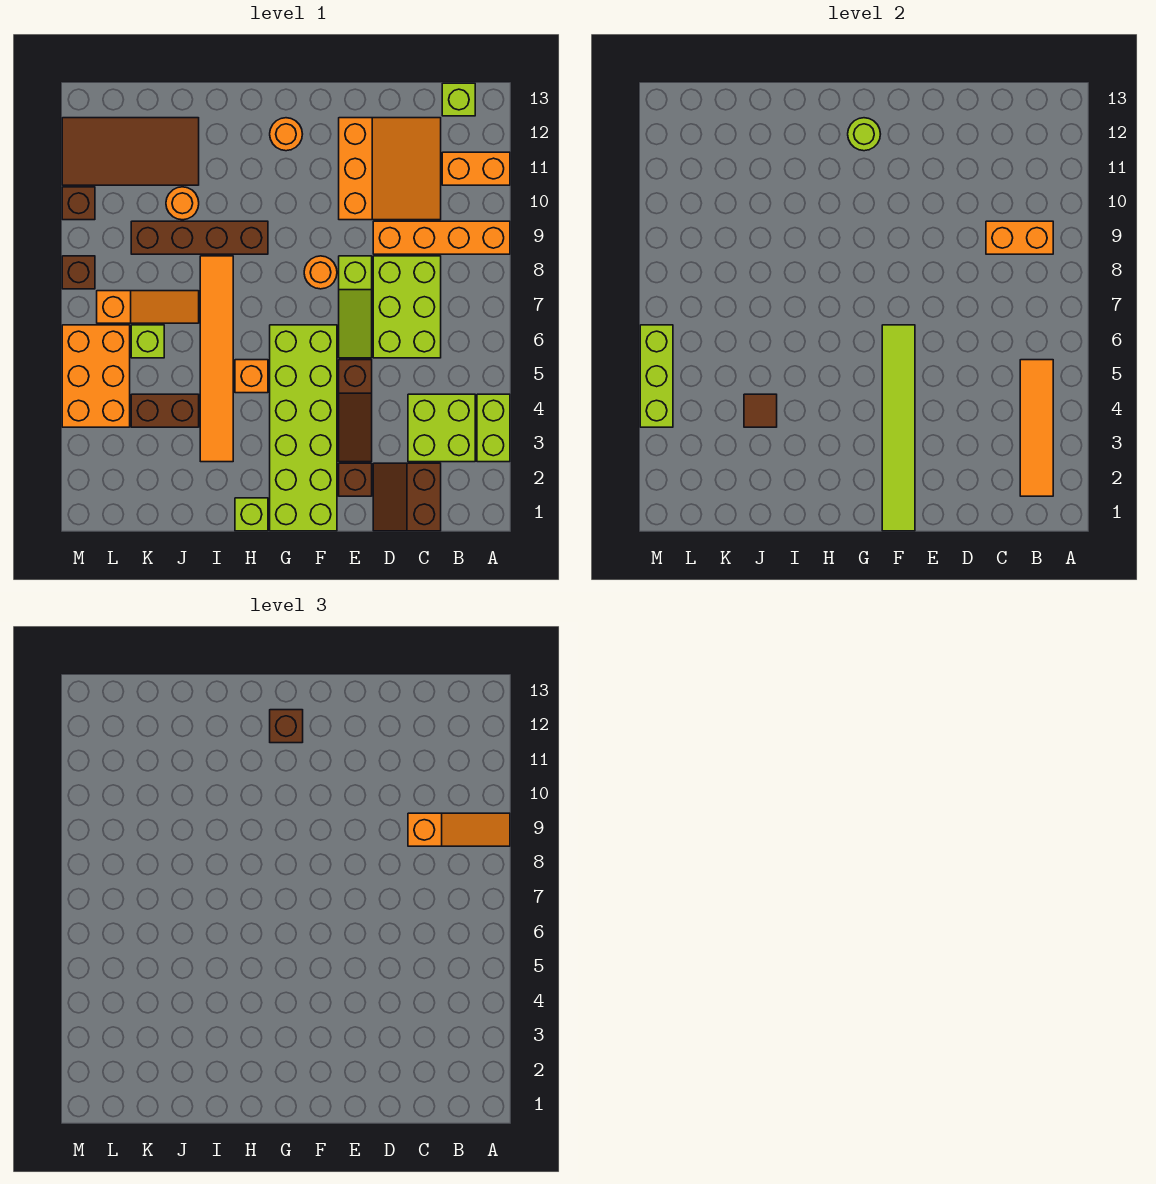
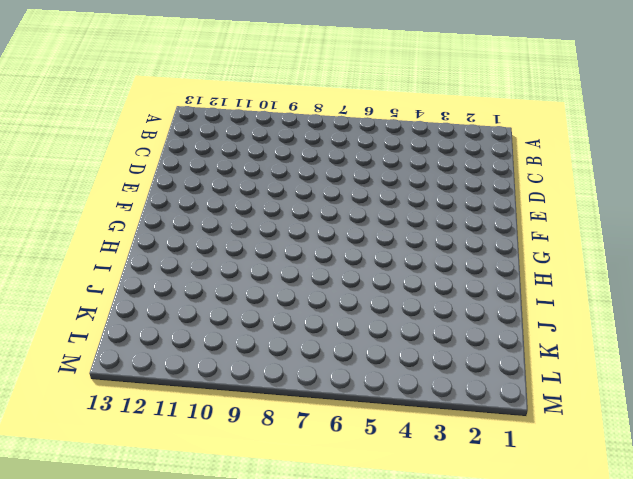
none -> lime brick A3:A4 level 1
none -> orange brick A9:D9 level 1
none -> orange brick A11:B11 level 1
none -> lime brick B3:C4 level 1

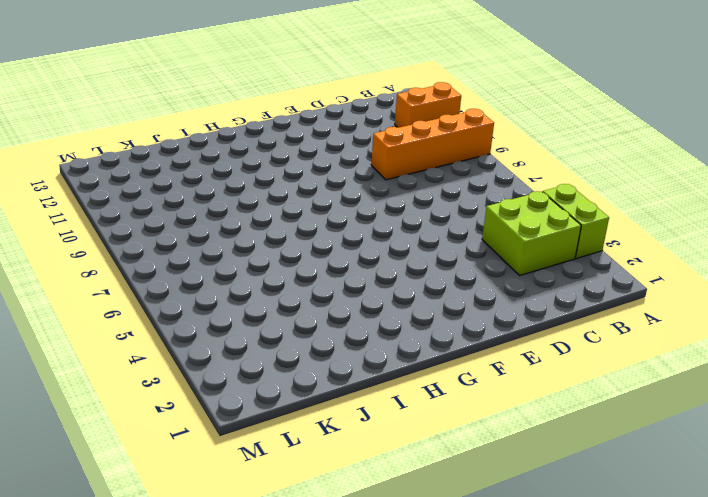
none -> lime brick B13 level 1
none -> brown slope C1:D2 level 1 top C
none -> lime brick C6:D8 level 1
none -> orange slope C10:E12 level 1 top E

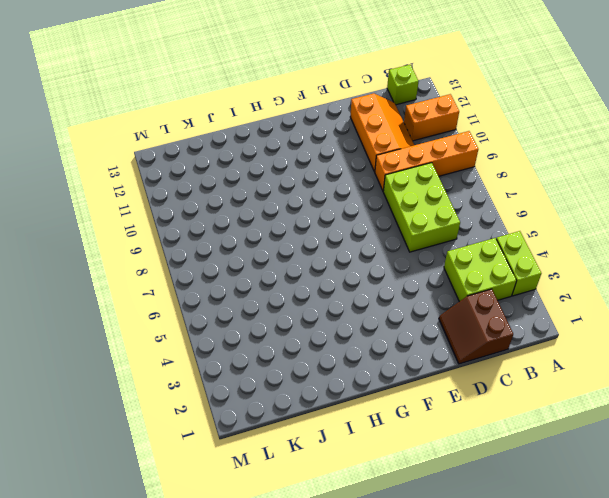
orange slope C10:D12 level 1 top D -> orange slope C10:E12 level 1 top E
none -> brown brick E2 level 1
none -> brown slope E3:E5 level 1 top 5
none -> lime slope E6:E8 level 1 top 8
none -> lime brick F1:G6 level 1

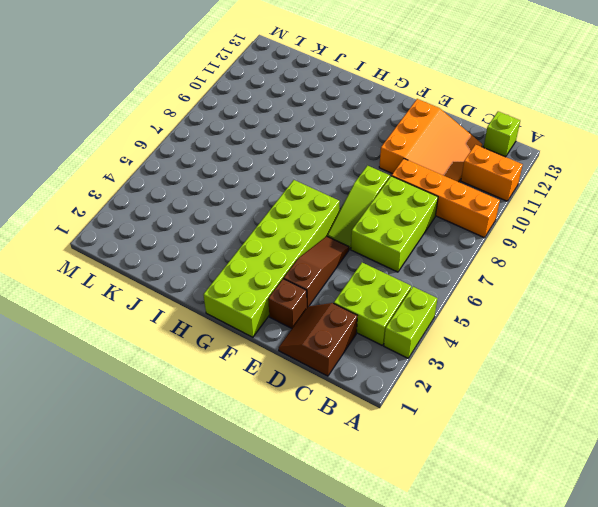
brown slope E3:E5 level 1 top 3 -> brown slope E3:E5 level 1 top 5
none -> orange round brick F8 level 1
none -> orange round brick G12 level 1
none -> lime brick H1 level 1
none -> orange brick H5 level 1

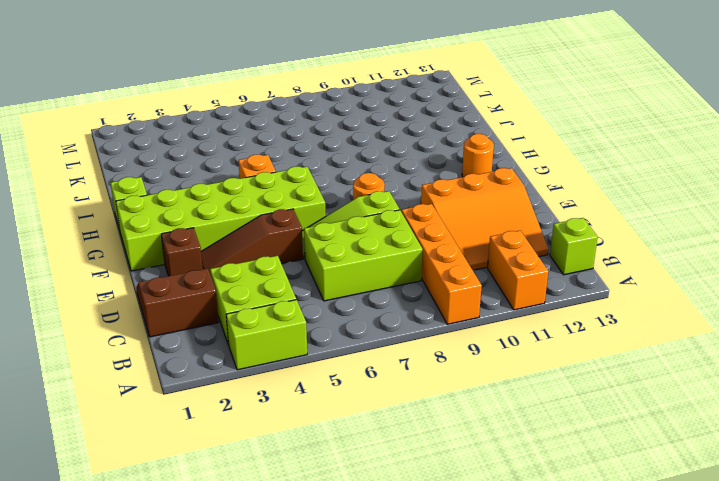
none -> brown brick H9:K9 level 1
none -> orange tile I3:I8 level 1
none -> brown brick J4:K4 level 1
none -> orange slope J7:L7 level 1 top L

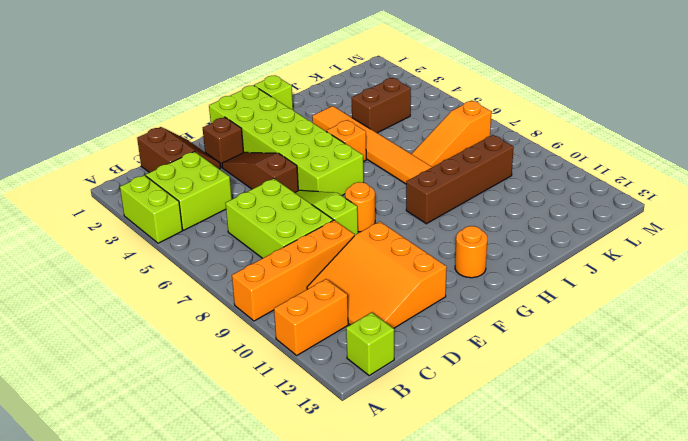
none -> orange round brick J10 level 1
none -> brown tile J11:M12 level 1
none -> lime brick K6 level 1
none -> orange brick L4:M6 level 1

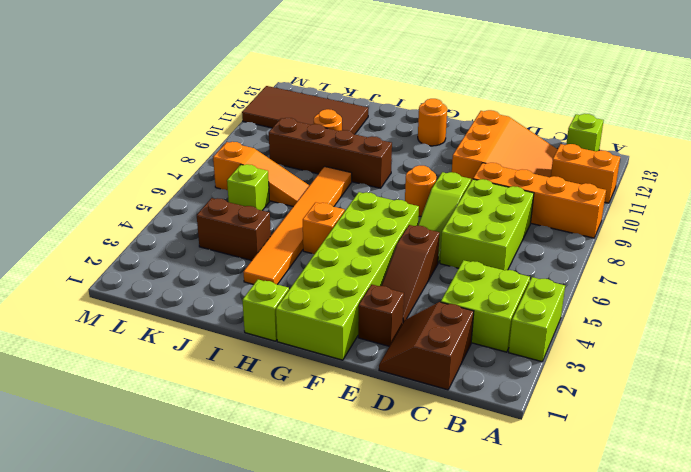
none -> orange brick L4:M6 level 1
none -> brown brick M8 level 1
none -> brown brick M10 level 1
none -> orange tile B2:B5 level 2

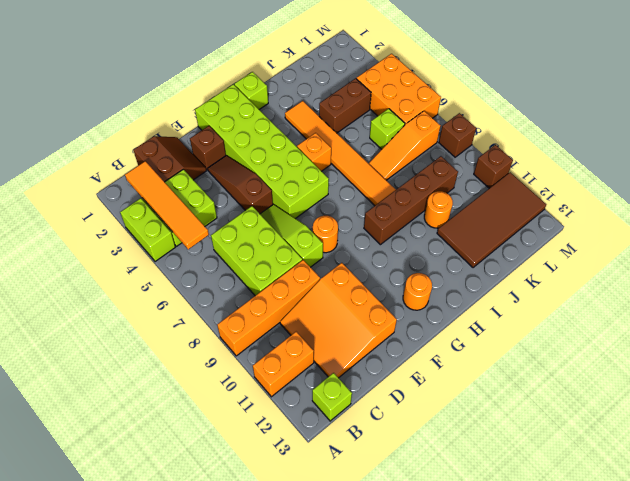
none -> orange brick B9:C9 level 2
none -> lime tile F1:F6 level 2
none -> lime round brick G12 level 2
none -> brown tile J4 level 2

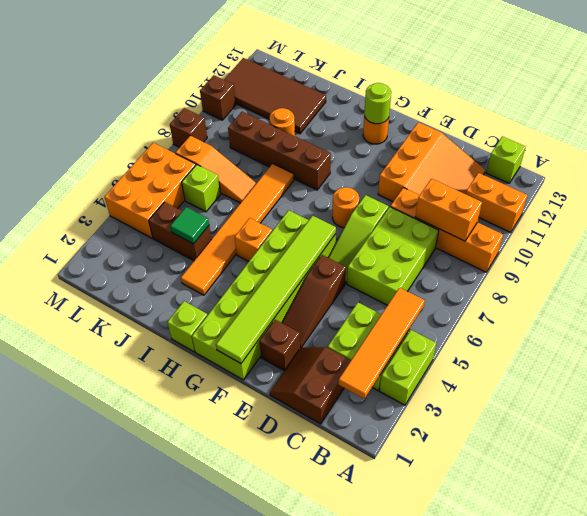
green tile J4 level 2 -> brown tile J4 level 2
none -> lime brick M4:M6 level 2
none -> orange slope A9:C9 level 3 top C
none -> brown brick G12 level 3

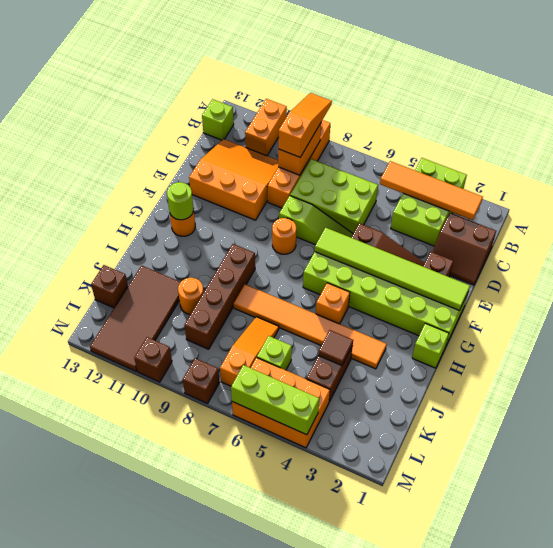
brown brick K13 level 1 -> brown brick G12 level 3

